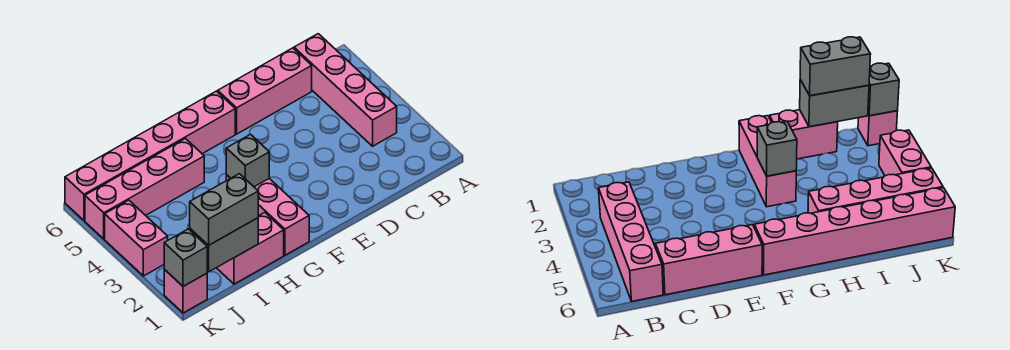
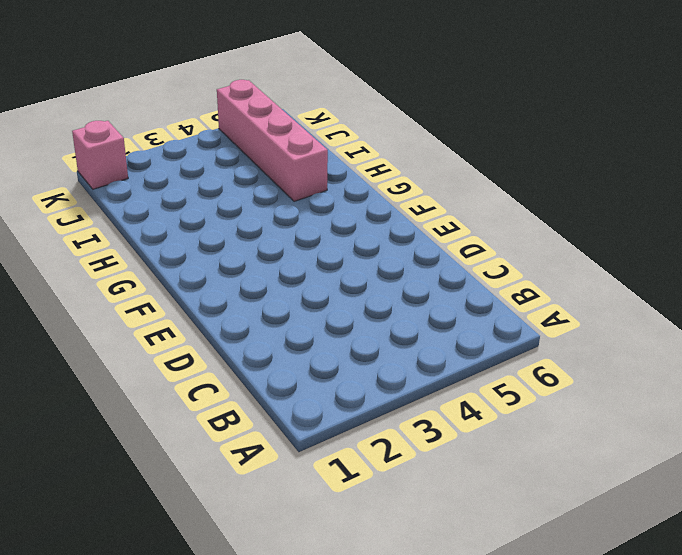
none -> pink brick B3:B6 level 1
none -> pink brick C6:E6 level 1
none -> pink brick F6:K6 level 1

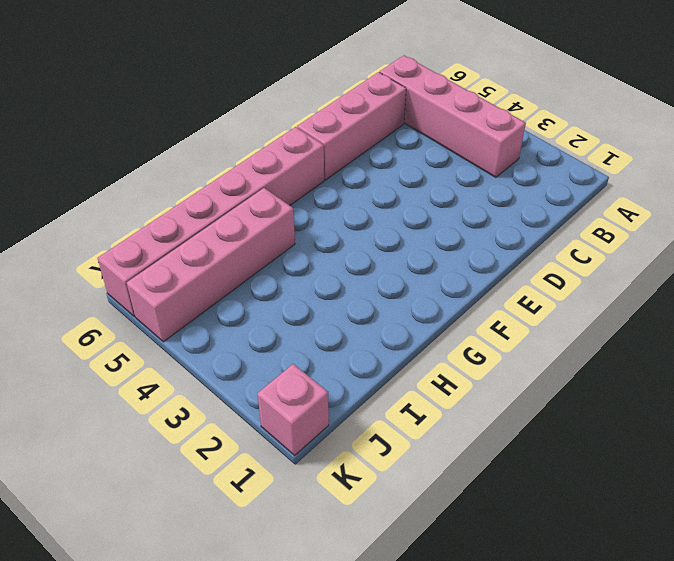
none -> pink brick G1:G3 level 1
none -> pink brick H1:I1 level 1
none -> pink brick K3:K4 level 1

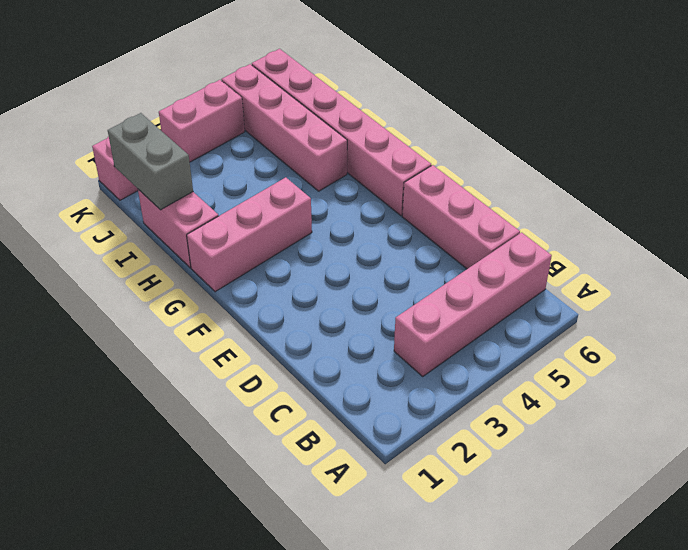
none -> grey brick G3 level 2
none -> grey brick K1 level 2
none -> grey brick I1:J1 level 3

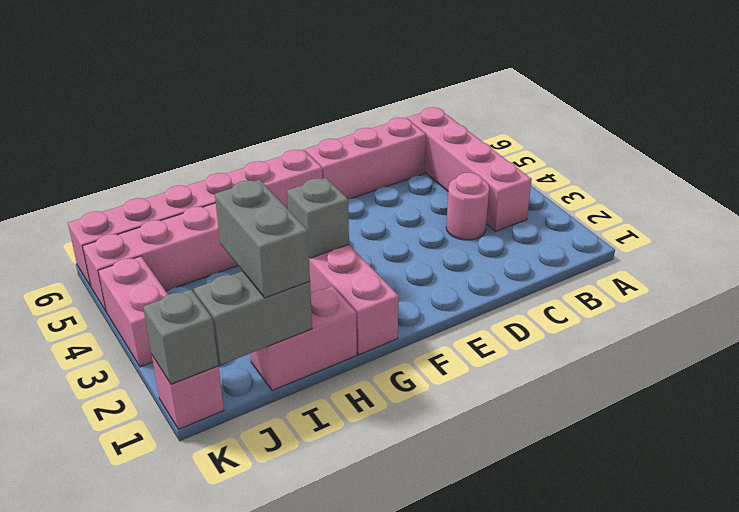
pink round brick C3 level 1 -> none
grey brick I1:I2 level 3 -> grey brick I1:J1 level 3

